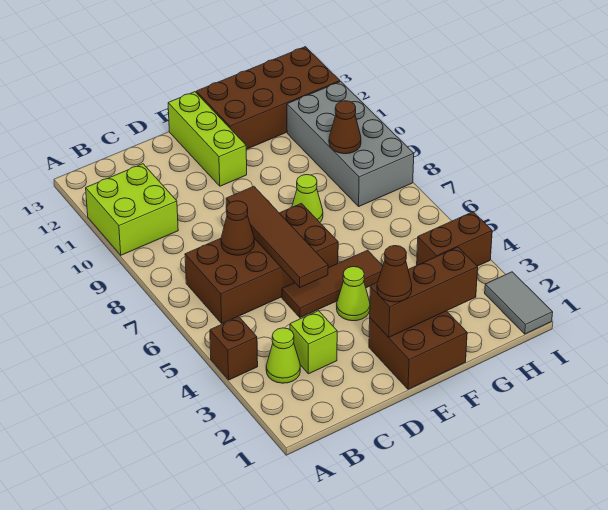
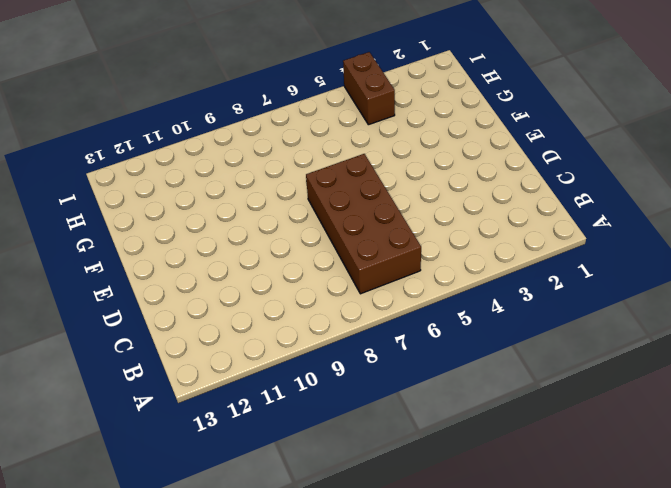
none -> brown brick A4 level 1
none -> lime brick A10:B11 level 1
none -> lime cone B3 level 1

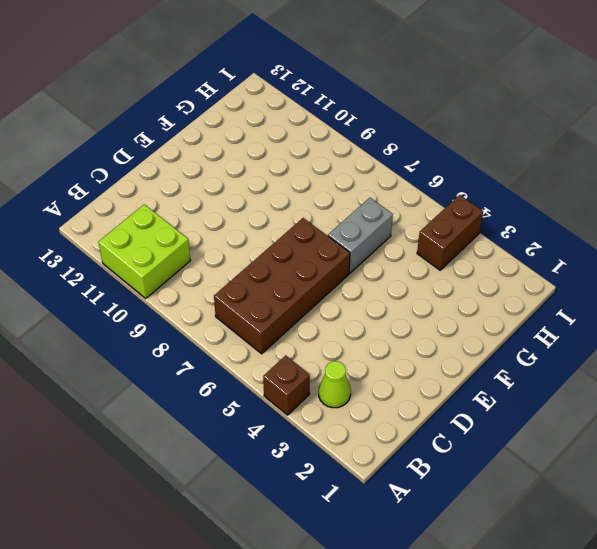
grey brick F6:G6 level 1 -> none
none -> lime brick C3 level 1
none -> brown tile D5:F5 level 1
none -> brown brick E1:F2 level 1

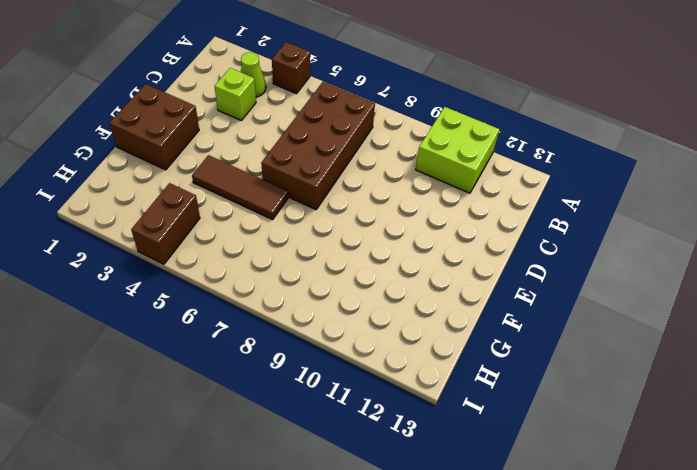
brown tile F4:F6 level 1 -> brown tile D5:F5 level 1
none -> lime cone E4 level 1
none -> lime brick E11:E13 level 1
none -> lime cone F8 level 1

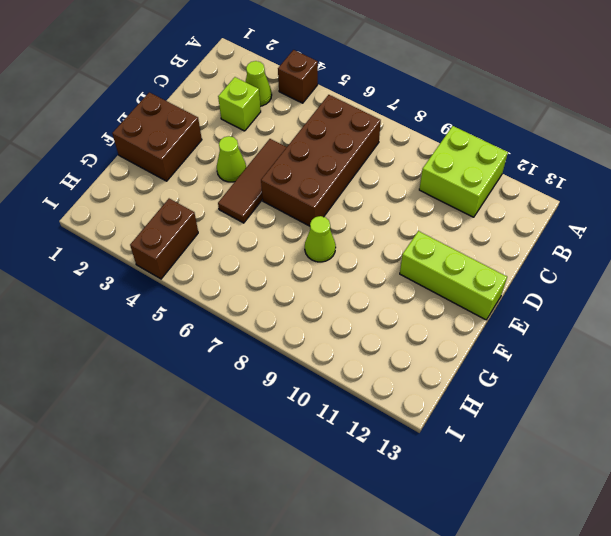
none -> brown brick F12:I13 level 1
none -> grey brick H8:I11 level 1
none -> grey tile I1:I2 level 1

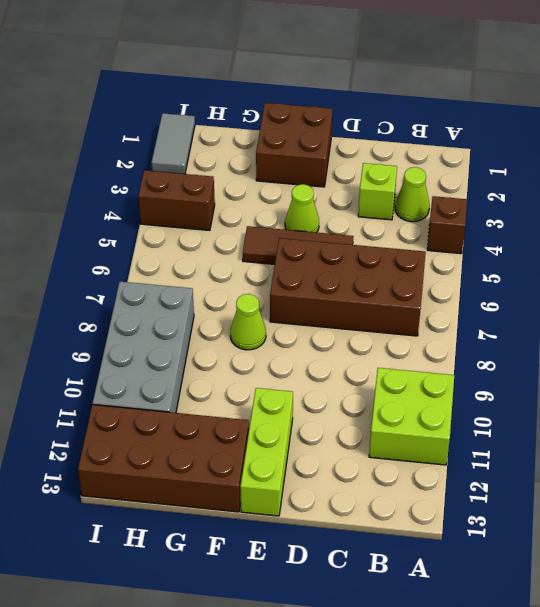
none -> brown cone C7 level 2
none -> brown tile D5:D8 level 2
none -> brown brick E2:G2 level 2

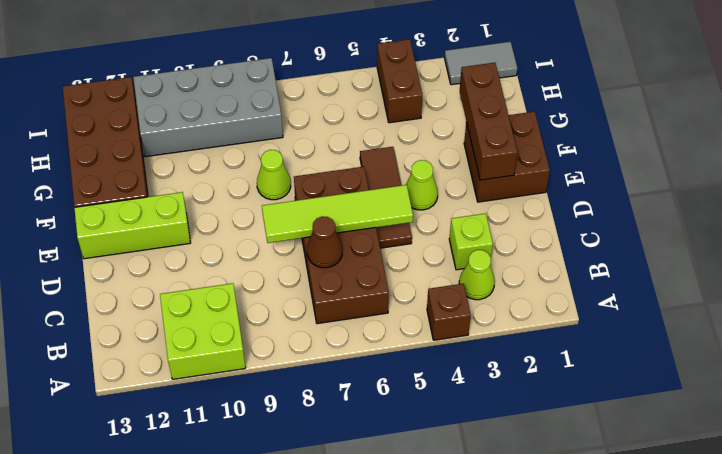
lime tile D5:D8 level 2 -> brown tile D5:D8 level 2
none -> brown cone H9 level 2
none -> brown cone E2 level 3

